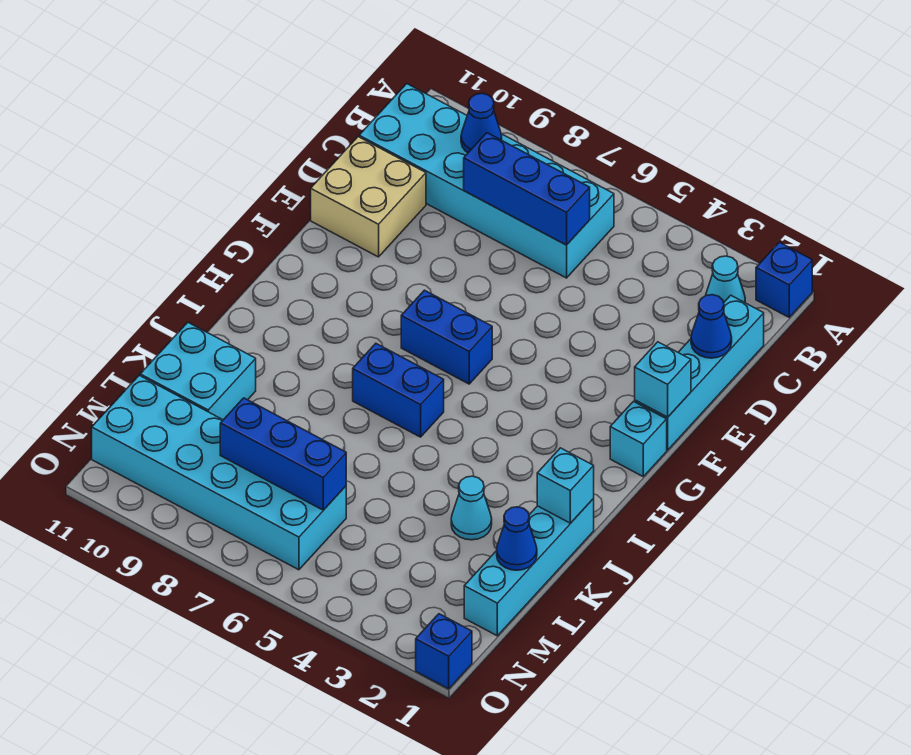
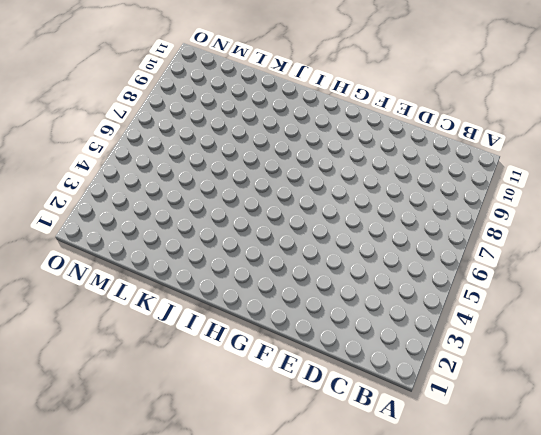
none -> blue brick A1 level 1
none -> cyan cone B2 level 1
none -> cyan brick B6:C11 level 1

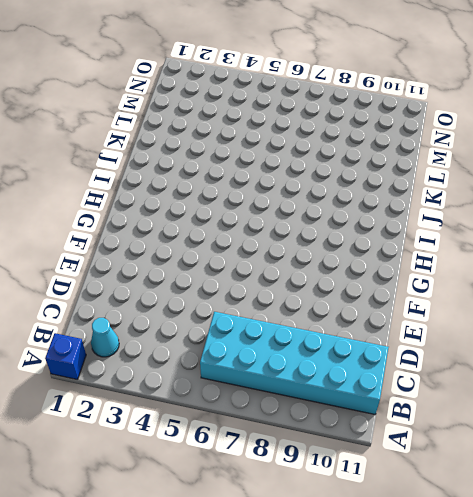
none -> cyan brick C1:F1 level 1
none -> tan brick D10:E11 level 1
none -> cyan brick G1 level 1

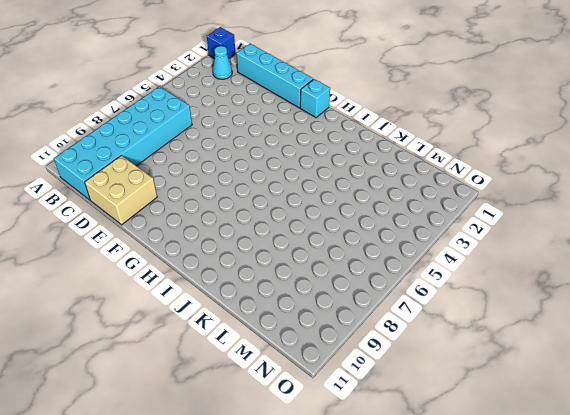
none -> blue brick G6:G7 level 1
none -> blue brick I6:I7 level 1
none -> cyan brick J1:M1 level 1

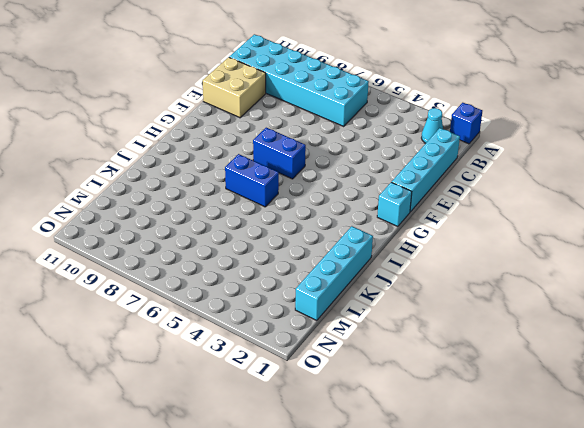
none -> cyan cone K3 level 1
none -> cyan brick K10:L11 level 1
none -> cyan brick M6:N11 level 1

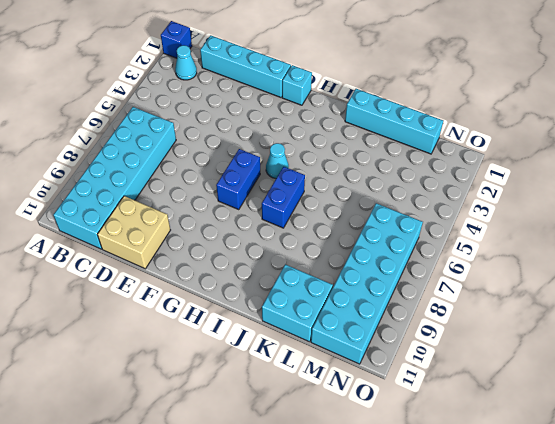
cyan cone H5 level 1 -> cyan cone K3 level 1
none -> blue brick O1 level 1
none -> blue cone B9 level 2
none -> blue brick C6:C8 level 2

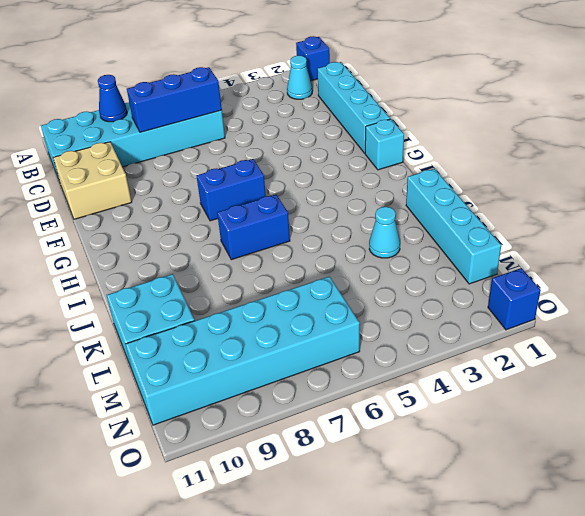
none -> blue cone D1 level 2
none -> cyan brick F1 level 2
none -> cyan brick J1 level 2

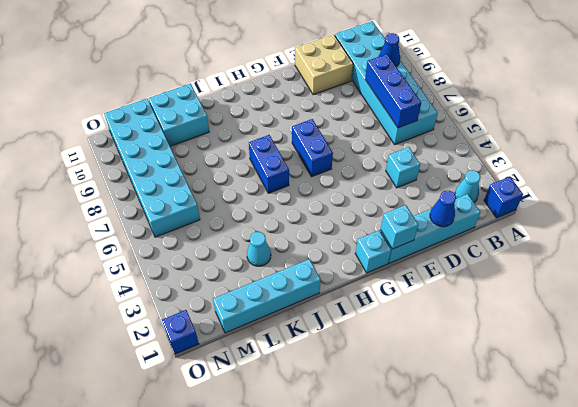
cyan brick D4 level 1 -> cyan brick J1 level 2
none -> blue cone L1 level 2
none -> blue brick M6:M8 level 2

